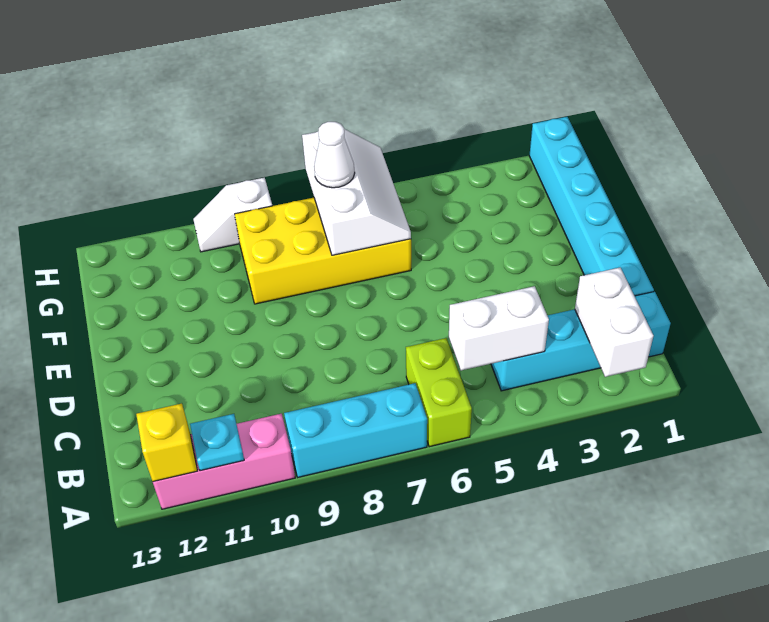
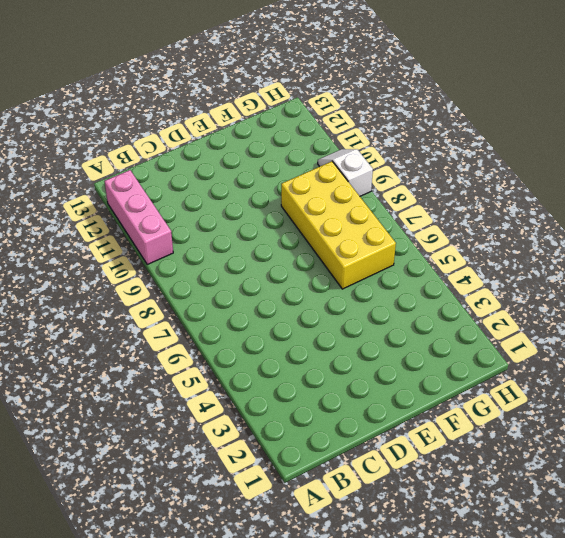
none -> lime brick A6:B6 level 1
none -> cyan brick A7:A9 level 1
none -> cyan brick B1:B4 level 1

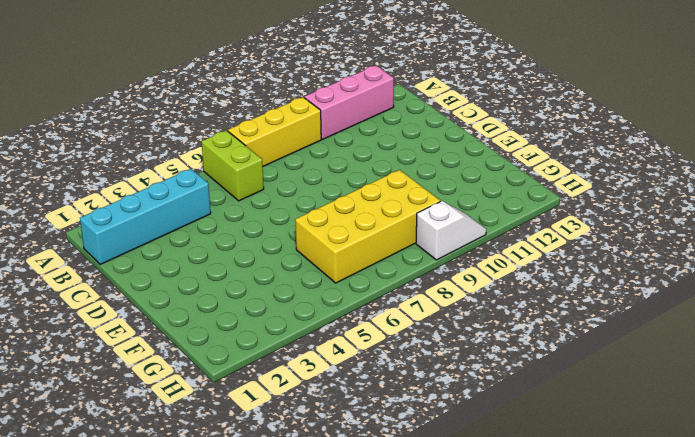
yellow brick A7:A9 level 1 -> cyan brick A7:A9 level 1
none -> cyan brick C1:H1 level 1
none -> white brick A2:B2 level 2
none -> cyan plate A11 level 2

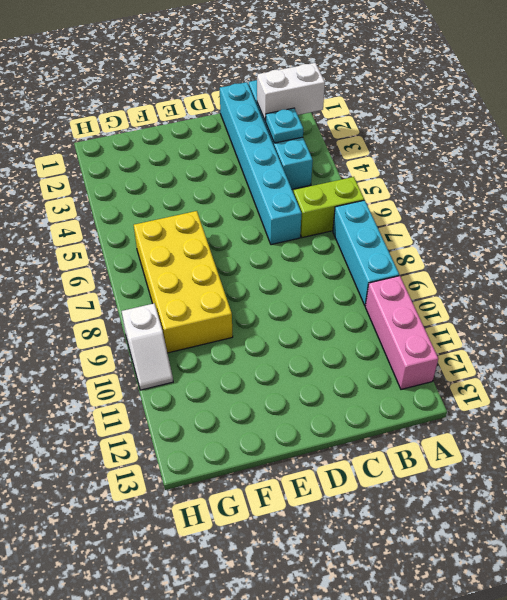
cyan plate B3 level 2 -> cyan plate A11 level 2
cyan brick C1:C6 level 1 -> cyan brick C1:H1 level 1
none -> yellow brick A12 level 2
none -> white brick B4:B5 level 2
none -> white slope F6:H7 level 2 top 7

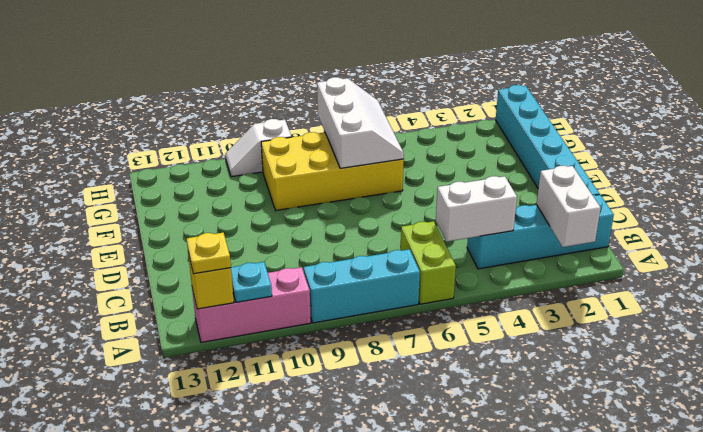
yellow plate A12 level 3 -> none
none -> white cone G7 level 3

